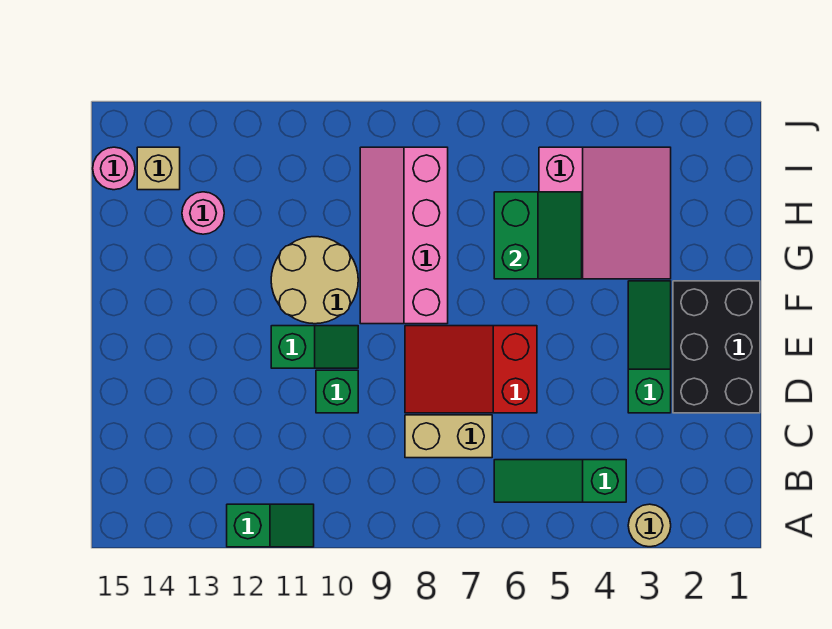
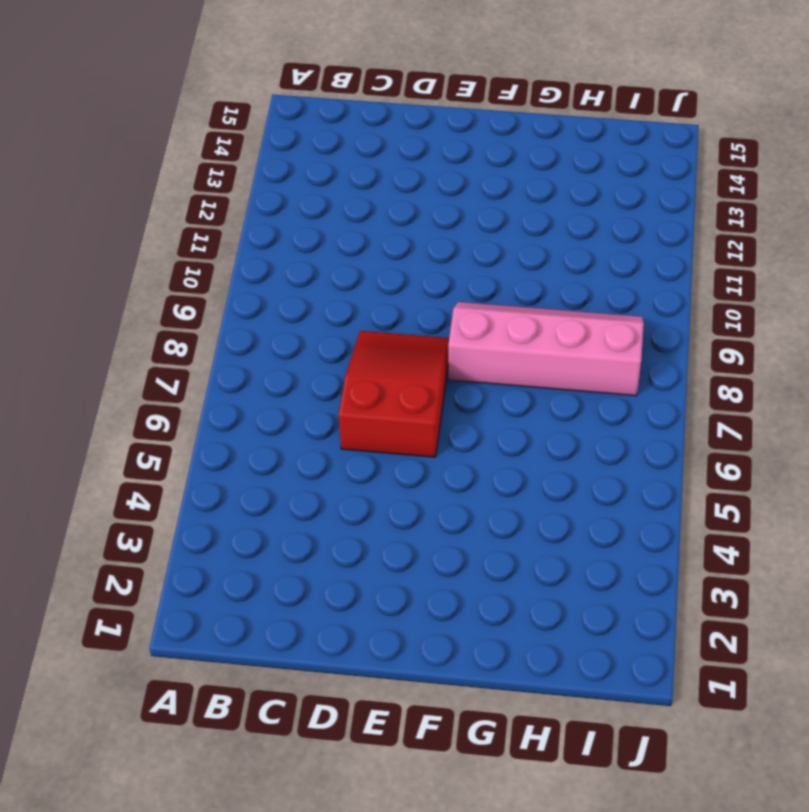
none -> tan round brick A3 level 1
none -> green slope A11:A12 level 1 top 12
none -> green slope B4:B6 level 1 top 4

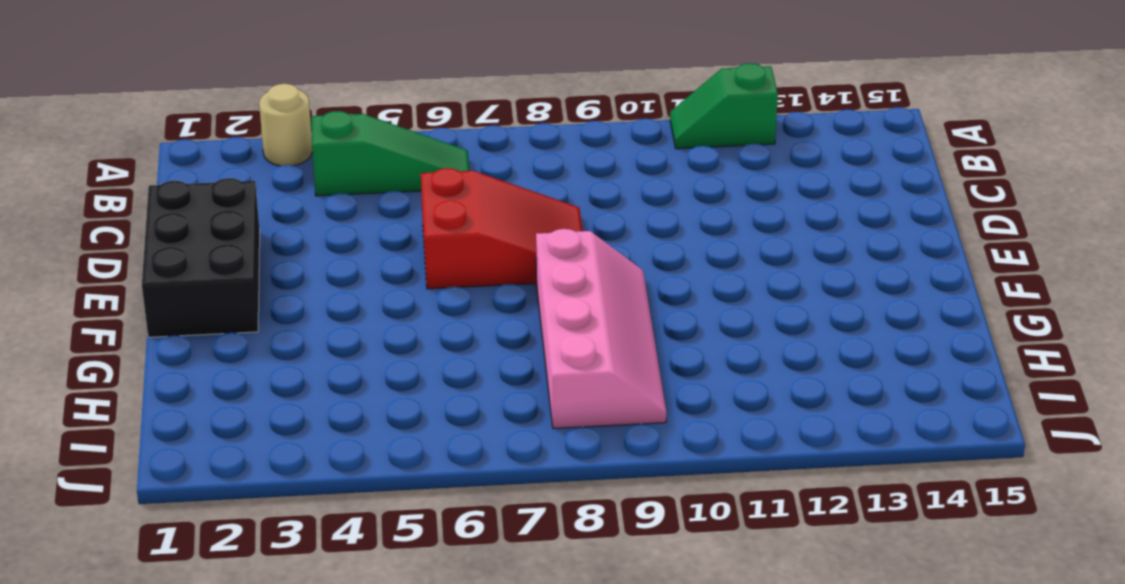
none -> tan brick C7:C8 level 1
none -> green slope D3:F3 level 1 top D
none -> green brick D10 level 1

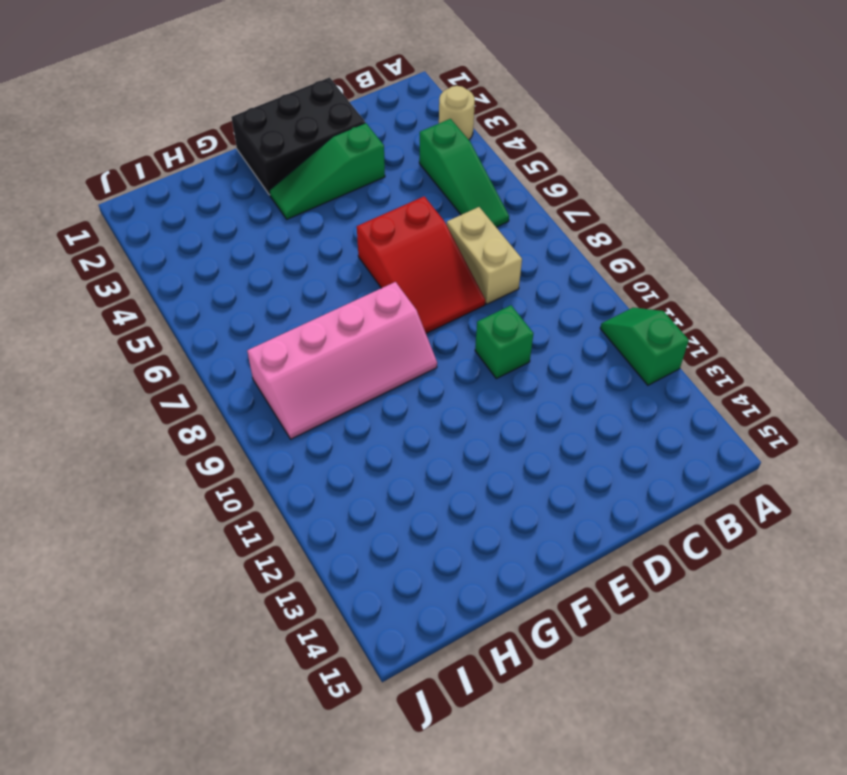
none -> green slope E10:E11 level 1 top 11
none -> tan round brick F10:G11 level 1
none -> pink slope G3:I5 level 1 top 5

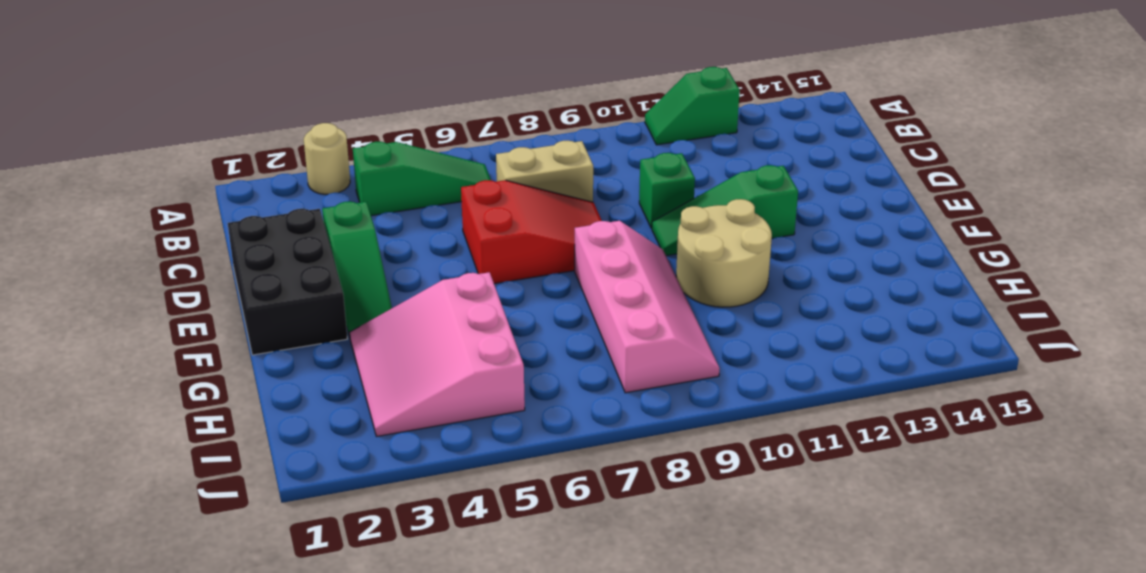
green slope E10:E12 level 1 top 12 -> green slope E10:E11 level 1 top 11
none -> pink round brick H13 level 1
none -> tan brick I14 level 1
none -> pink round brick I15 level 1

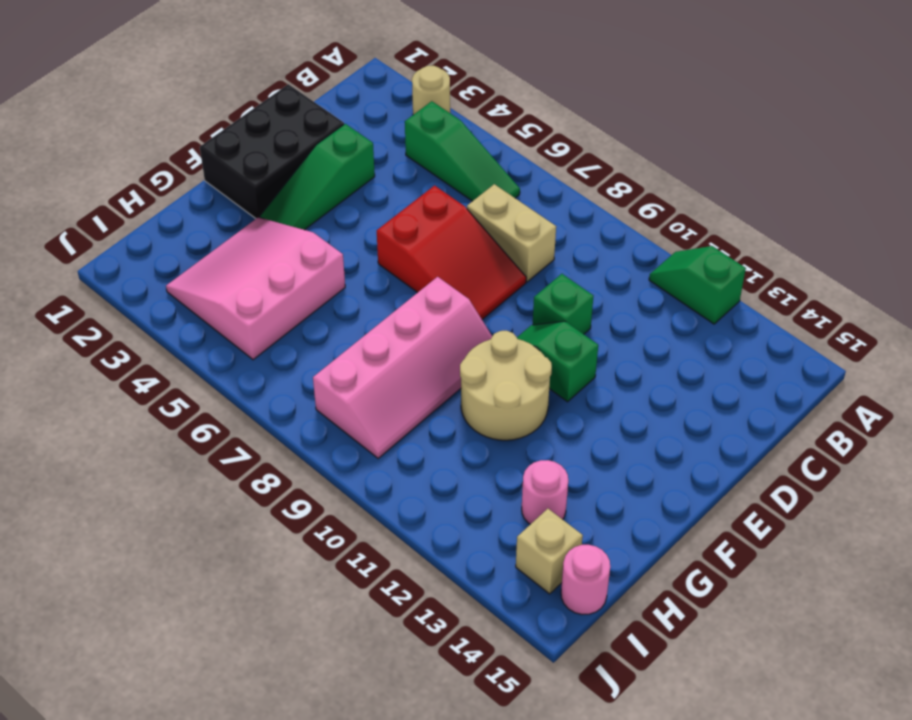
none -> green slope G5:H6 level 2 top 6

